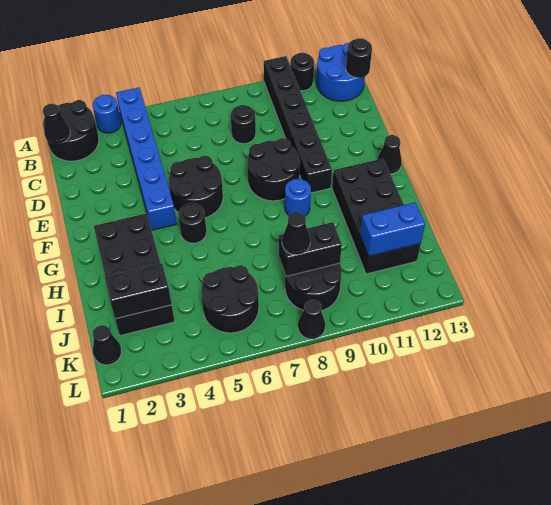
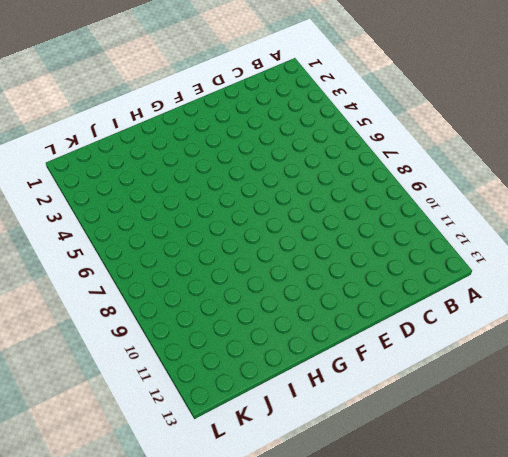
none -> black round brick A1:B2 level 1
none -> blue round brick A3 level 1
none -> blue brick A4:F4 level 1

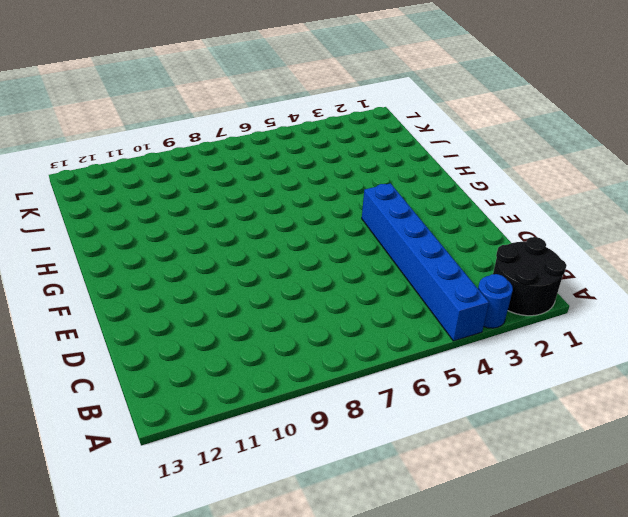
none -> black brick A10:F10 level 1
none -> black round brick A11 level 1
none -> blue round brick A12:B13 level 1

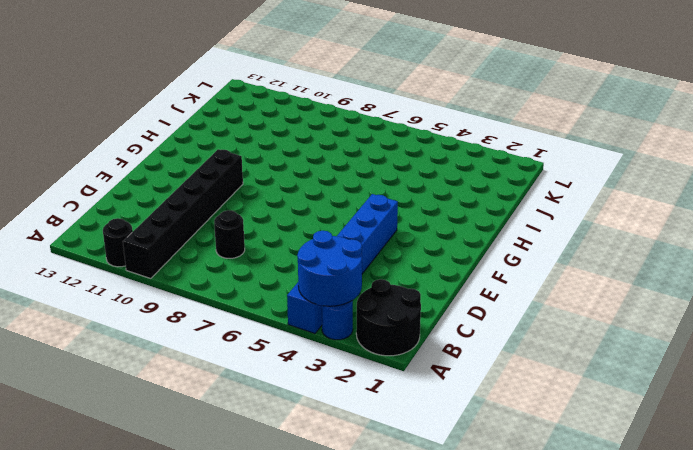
blue round brick A3:B4 level 2 -> blue round brick A12:B13 level 1
none -> black round brick E5:F6 level 1
none -> black round brick E8:F9 level 1
none -> black cone F13 level 1

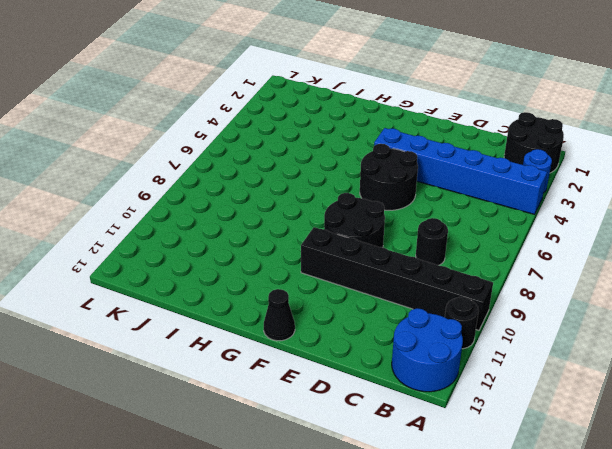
none -> black brick G2:J3 level 1
none -> black round brick G5 level 1
none -> blue round brick G9 level 1

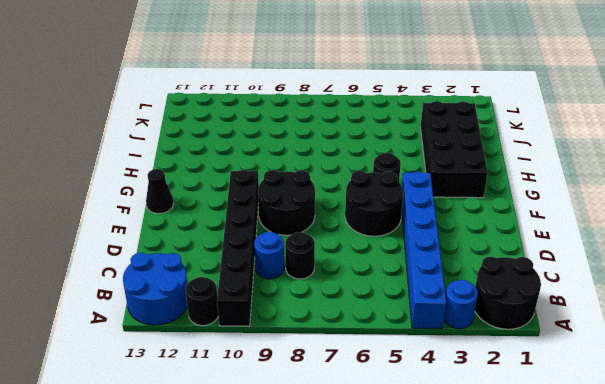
blue round brick C9 level 1 -> blue round brick G9 level 1
none -> black brick G11:J12 level 1
none -> black round brick J5:K6 level 1
none -> black round brick J8:K9 level 1

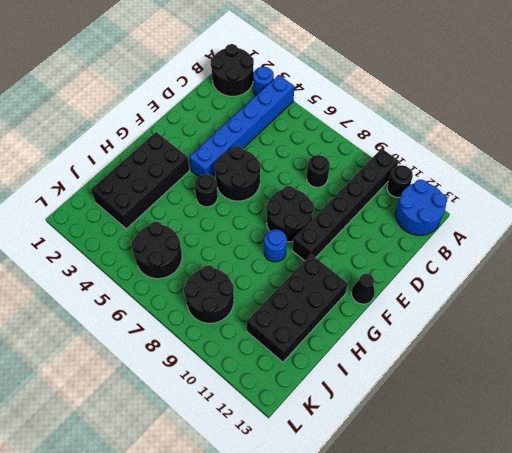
none -> black cone K1 level 1
none -> black cone L8 level 1
none -> black cone B1 level 2

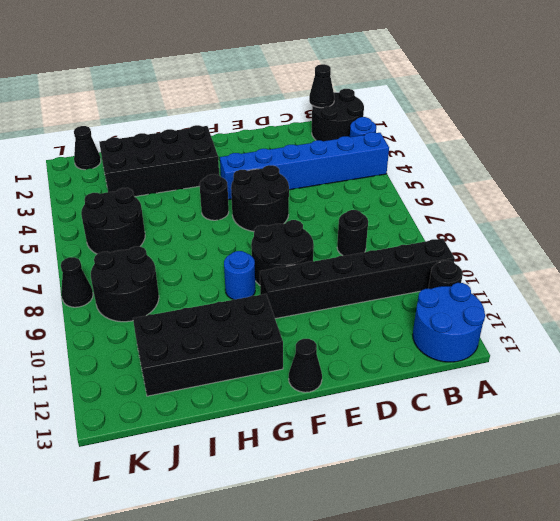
none -> black round brick B13 level 2
none -> black brick J2:J3 level 2
none -> black brick J8:J9 level 2

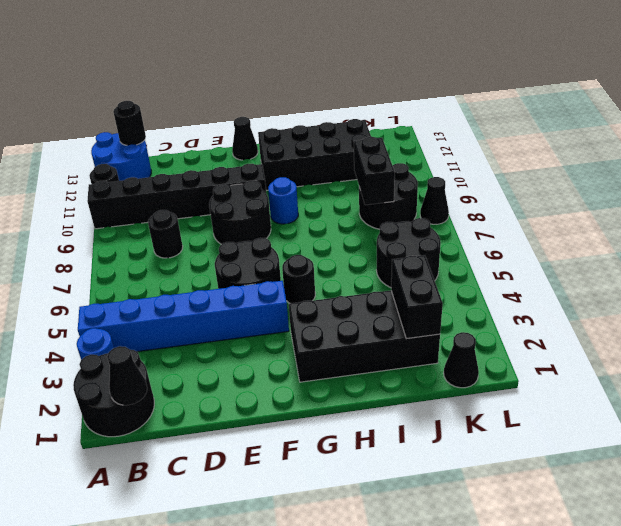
none -> blue brick J11:J12 level 2
none -> black cone J8 level 3

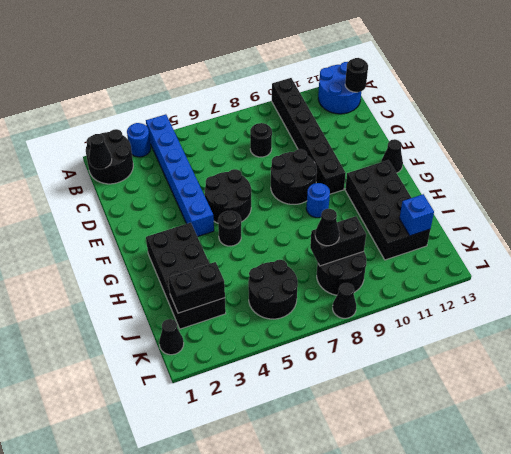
blue brick J12 level 2 -> blue brick J11:J12 level 2
none -> black round brick A11 level 1

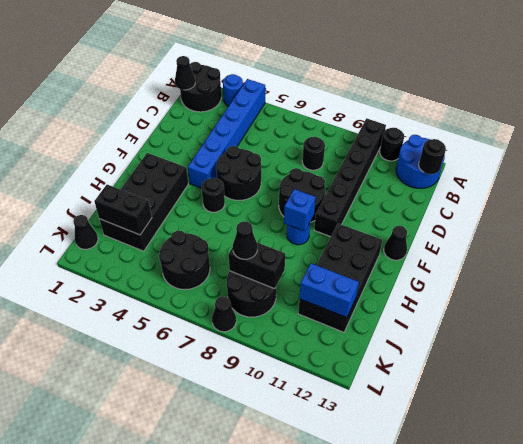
blue brick G9 level 2 -> none

